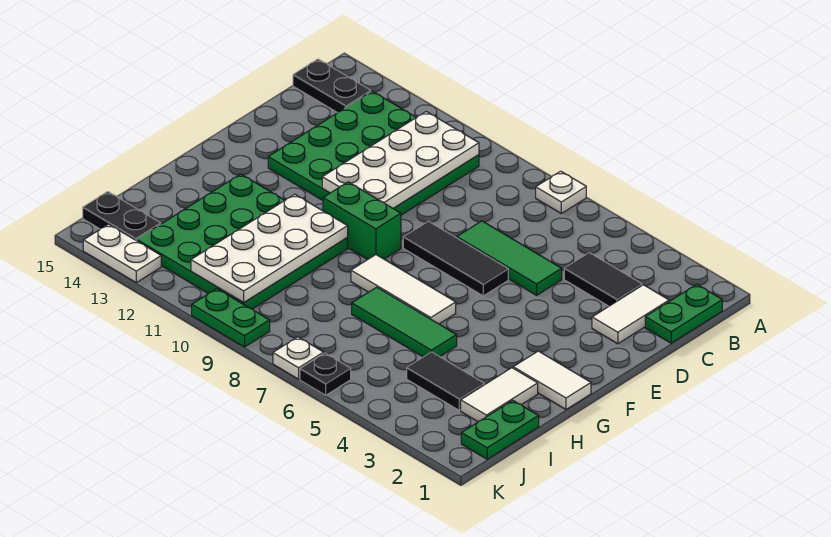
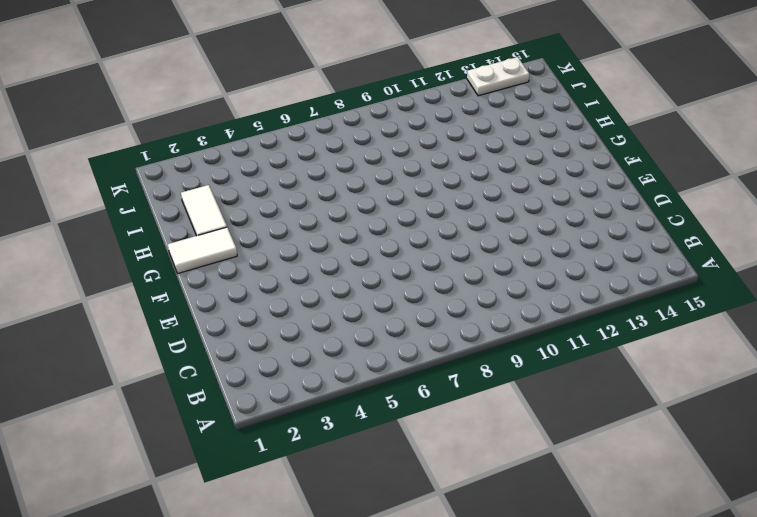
none -> white plate A7 level 1
none -> green plate B1:C1 level 1
none -> green plate B10:E13 level 1

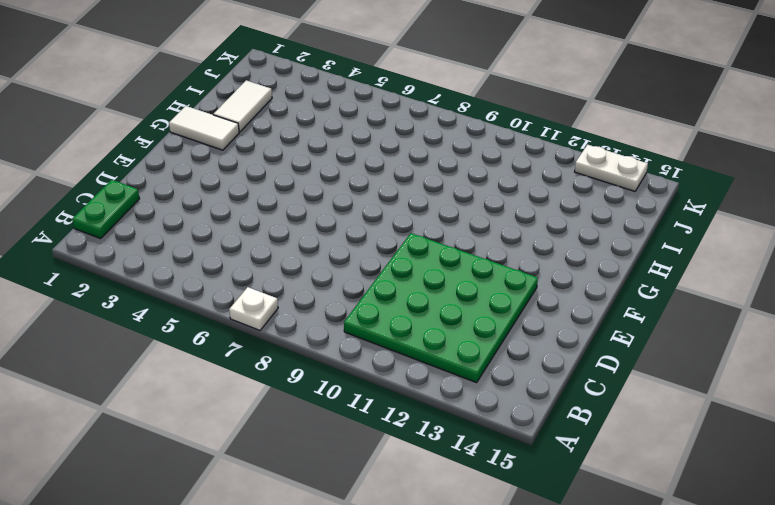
none -> black plate B14:B15 level 1
none -> white tile C2:D2 level 1
none -> black tile C3:C4 level 1

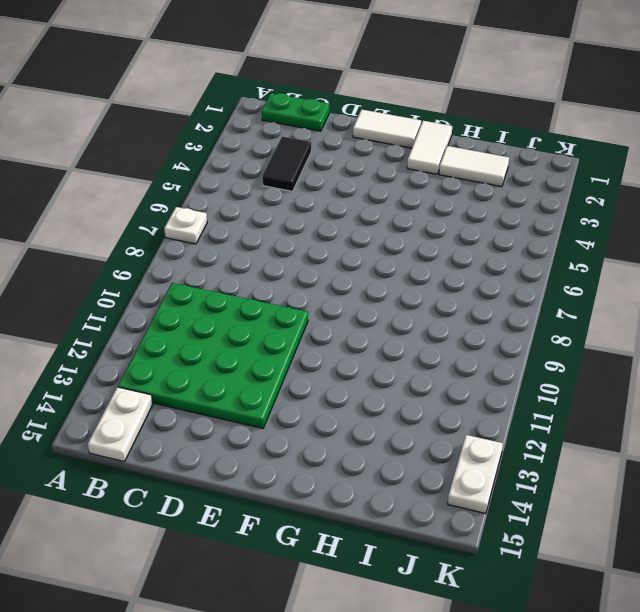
white plate B14:B15 level 1 -> black plate B14:B15 level 1
white tile E1:F1 level 1 -> white tile C2:D2 level 1
none -> green tile D5:D7 level 1
none -> black tile E6:E8 level 1
none -> green brick F9:F10 level 1

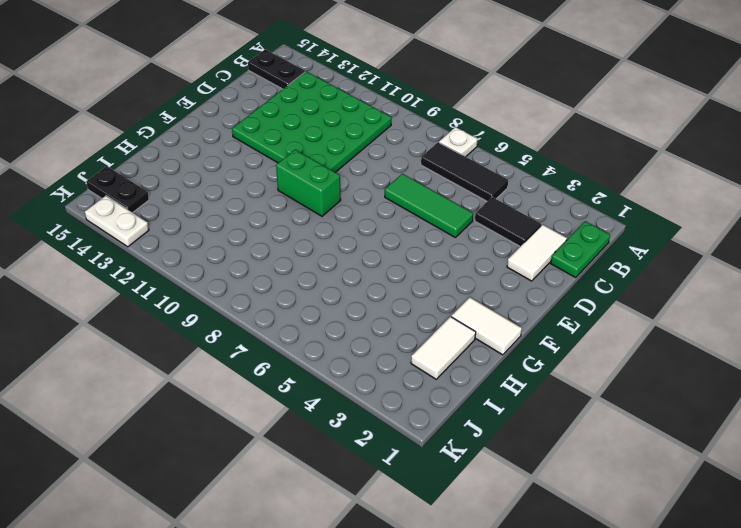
black tile B5:B7 level 1 -> black tile E6:E8 level 1
none -> white tile G6:G8 level 1
none -> green plate G10:J13 level 1
none -> green tile H5:H7 level 1

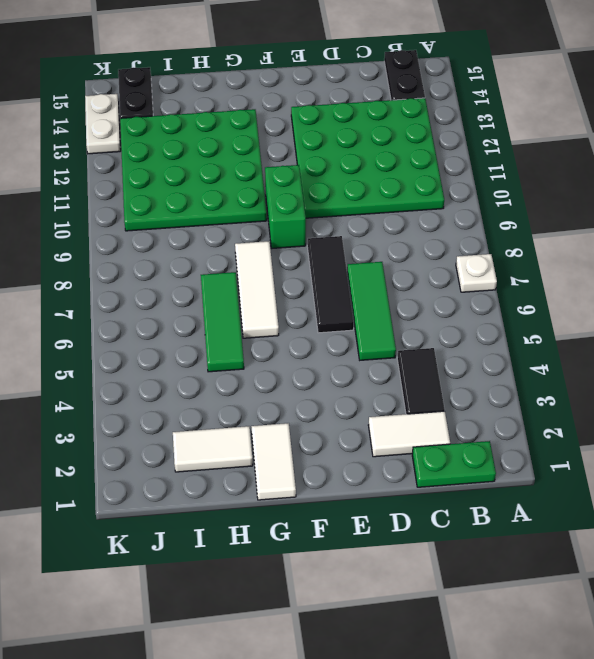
none -> green plate I1:J1 level 1
none -> black tile I3:I4 level 1
none -> black plate K6 level 1

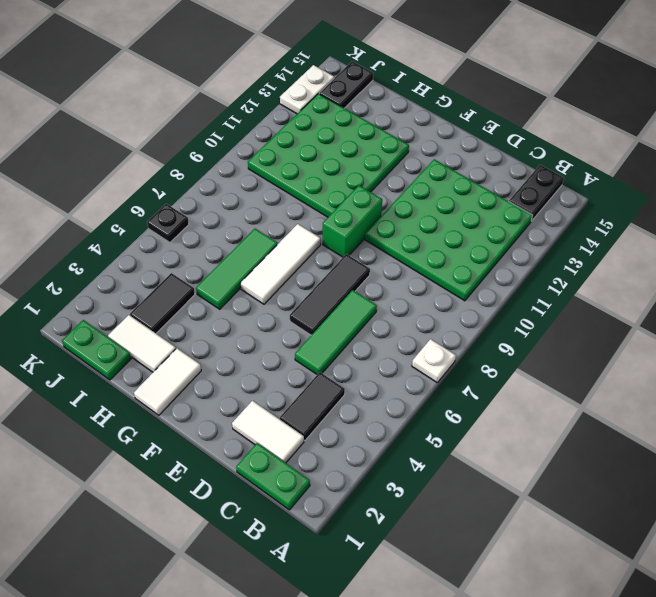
none -> white plate K7 level 1
none -> green plate K9:K10 level 1
none -> white plate B10:E11 level 2

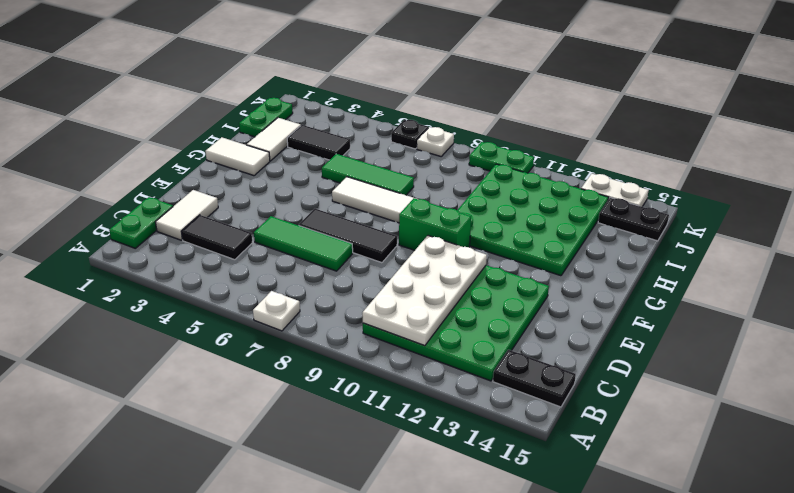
none -> white plate G10:J11 level 2

